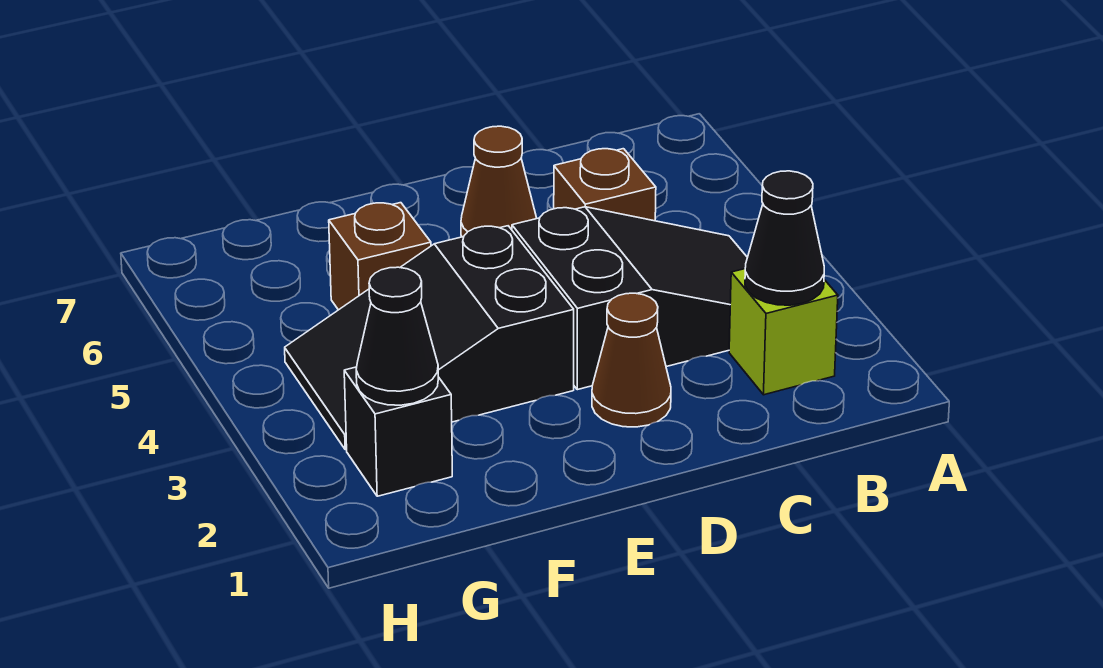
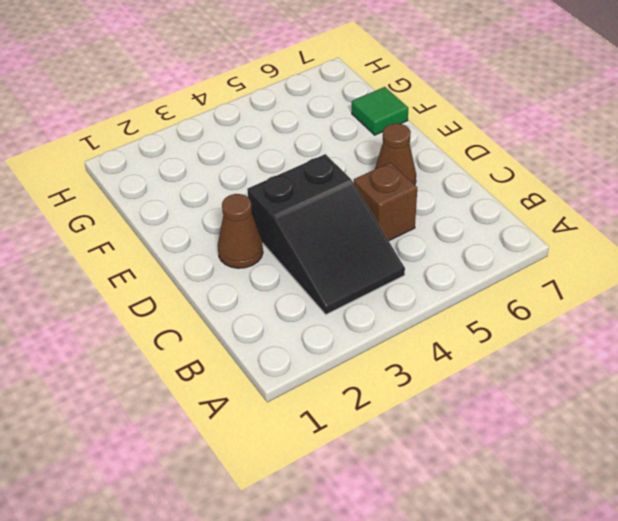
green tile F7 level 1 -> none
none -> lime brick B2 level 1
none -> black slope E3:G4 level 1 top E

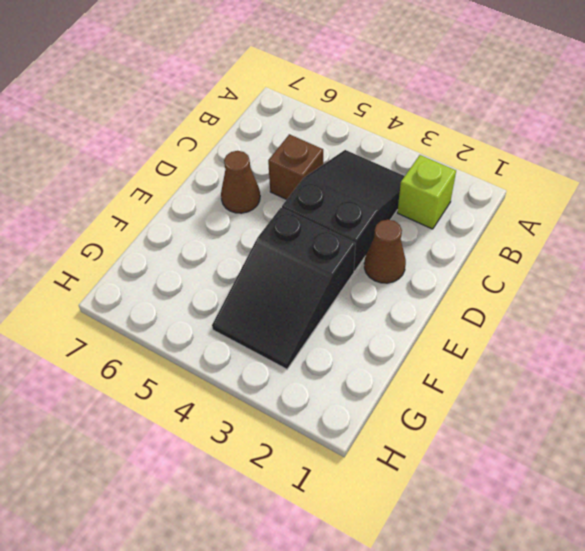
none -> brown brick F5 level 1
none -> black brick G2 level 1

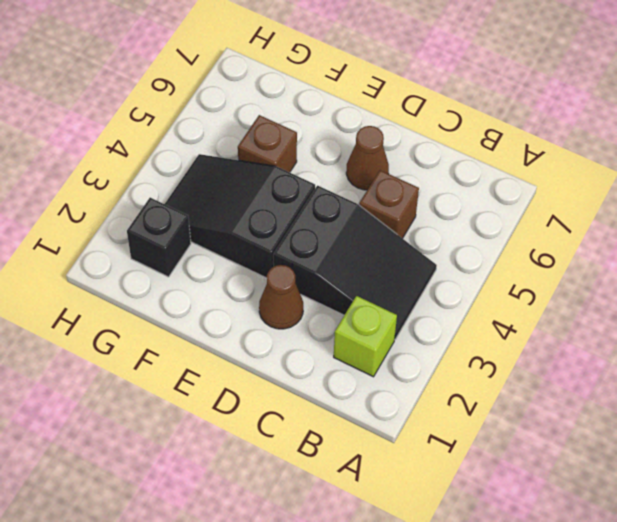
none -> black cone B2 level 2
none -> black cone G2 level 2

